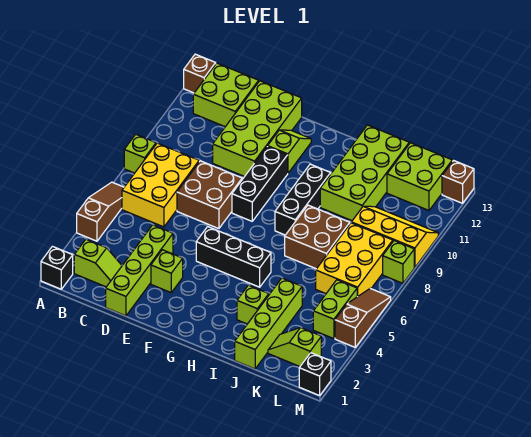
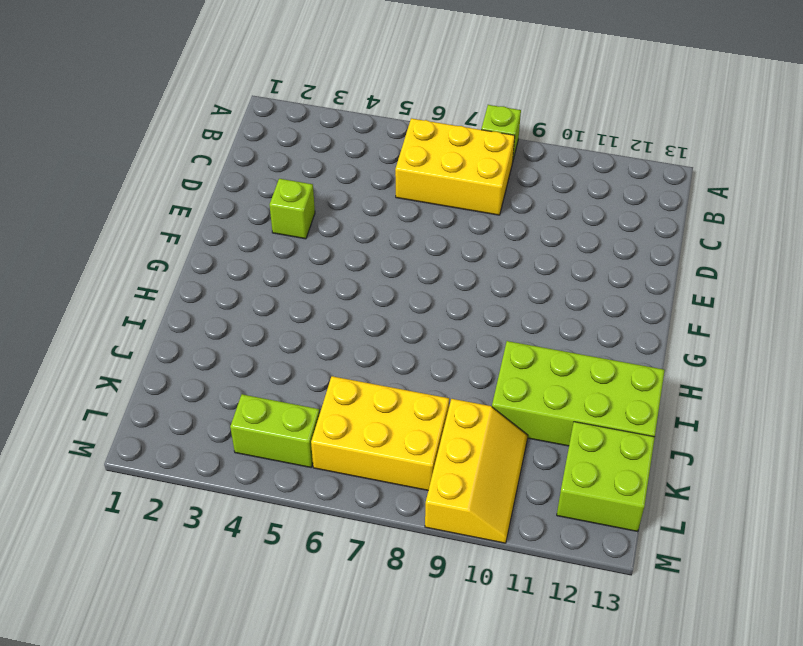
none -> black brick A1 level 1
none -> brown slope A4:A6 level 1 top 4
none -> brown brick A13 level 1

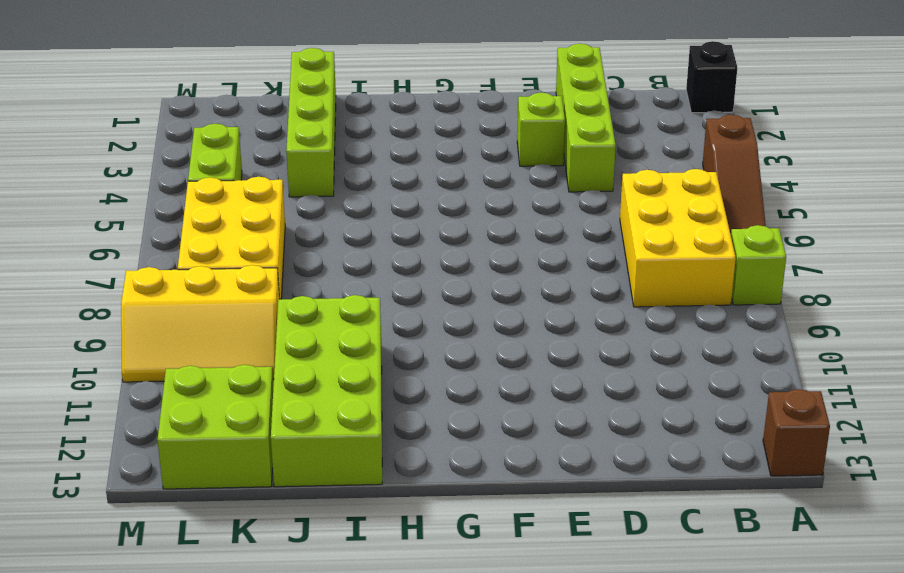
none -> lime slope B2:C2 level 1 top B
none -> lime brick B12:C13 level 1
none -> brown brick D7:E8 level 1

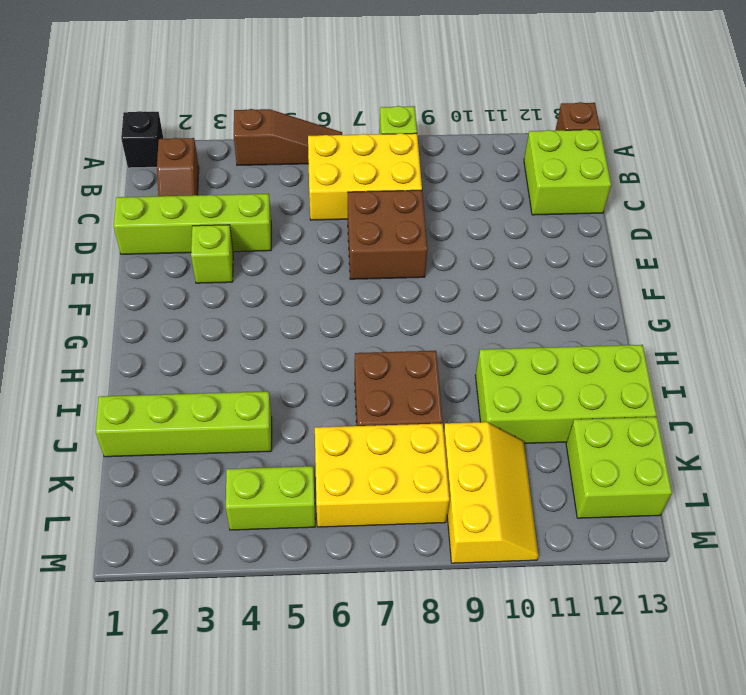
brown slope B2:C2 level 1 top B -> lime slope B2:C2 level 1 top B
none -> lime brick D10:E13 level 1
none -> black brick F5:H5 level 1
none -> black brick F8:F10 level 1

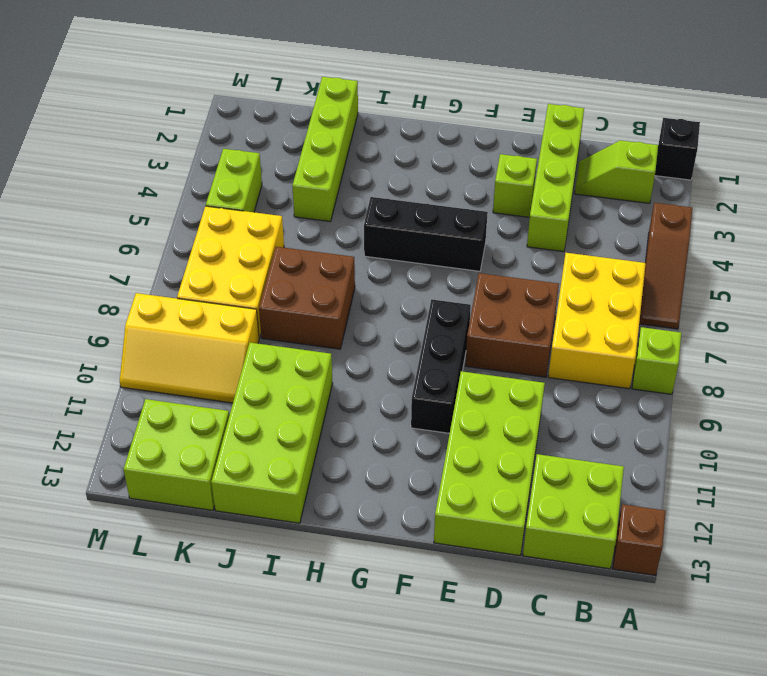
none -> lime slope F11:F12 level 1 top 11
none -> black brick H8:H10 level 1
none -> lime brick I3 level 1

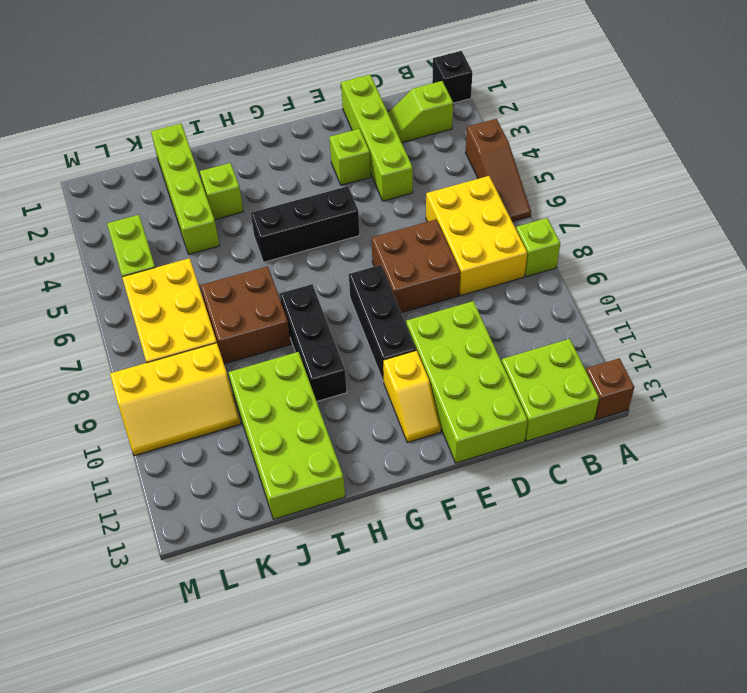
yellow slope F11:F12 level 1 top 11 -> lime slope F11:F12 level 1 top 11
none -> lime slope K2:L2 level 1 top L
none -> lime brick K12:L13 level 1
none -> black brick M1 level 1

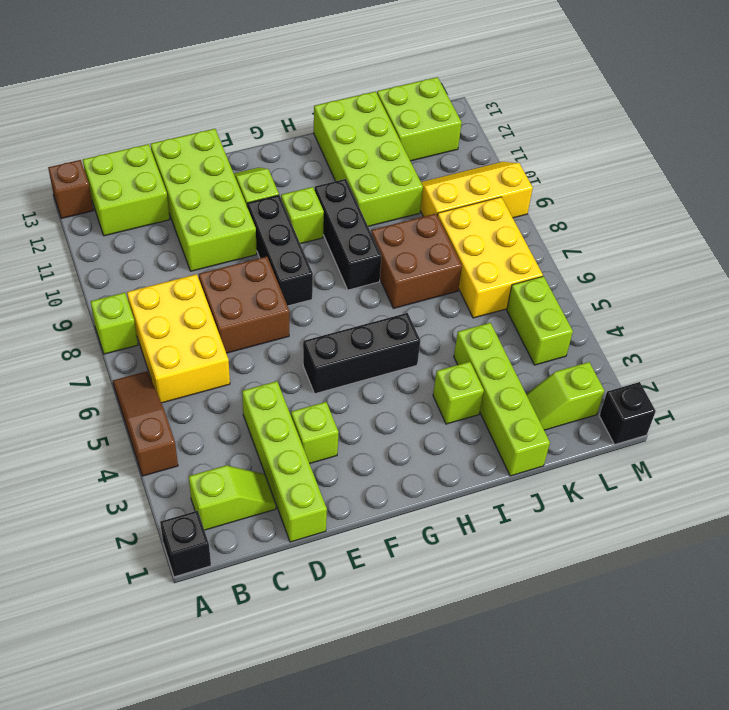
lime brick G10 level 1 -> lime brick M8 level 1
none -> brown slope M4:M6 level 1 top 4
none -> brown brick M13 level 1

